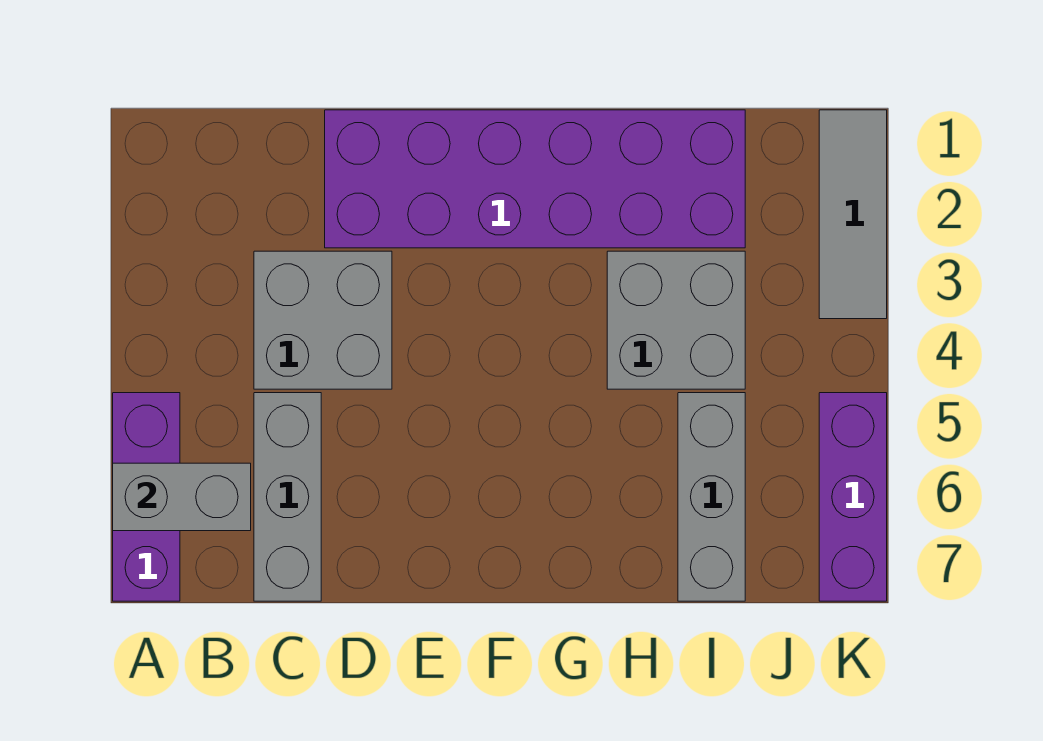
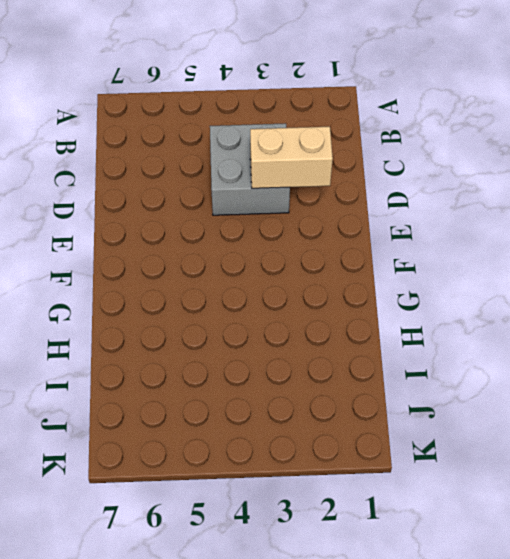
tan brick D2:D3 level 2 -> none
none -> purple brick A5:A7 level 1
none -> grey brick C5:C7 level 1

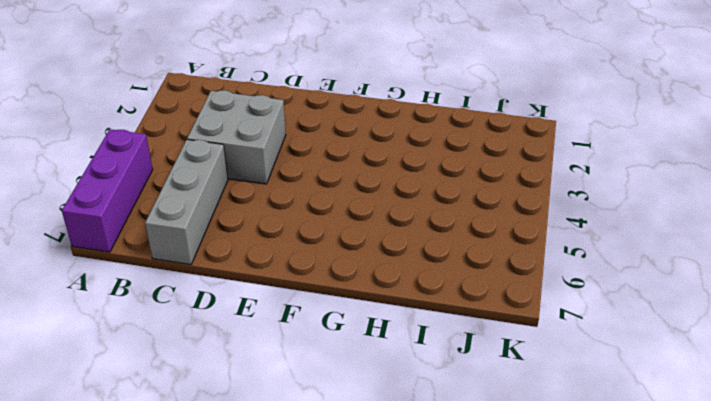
none -> purple brick D1:I2 level 1
none -> grey brick H3:I4 level 1

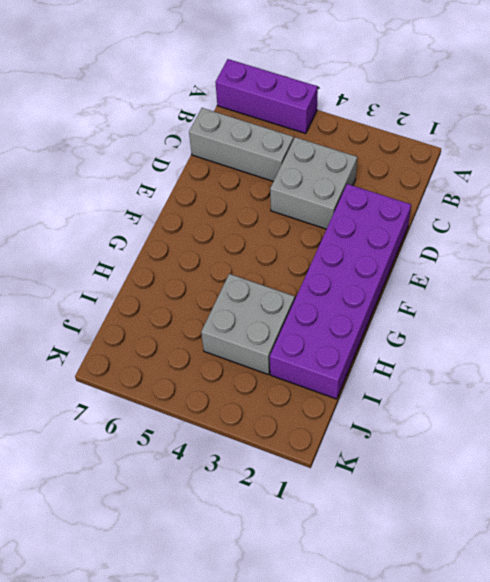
none -> grey brick I5:I7 level 1
none -> grey tile K1:K3 level 1

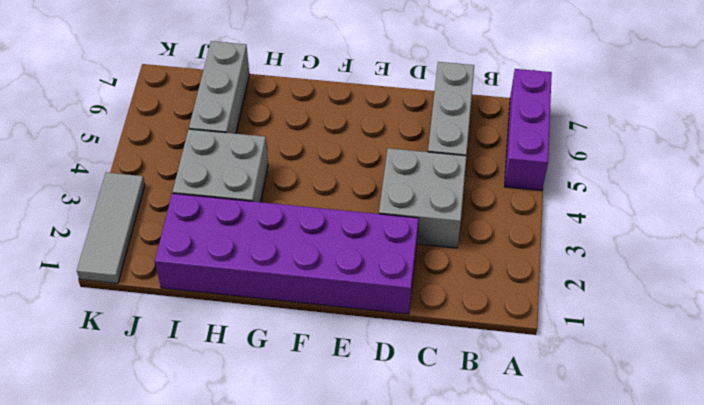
none -> purple brick K5:K7 level 1
none -> grey brick A6:B6 level 2

